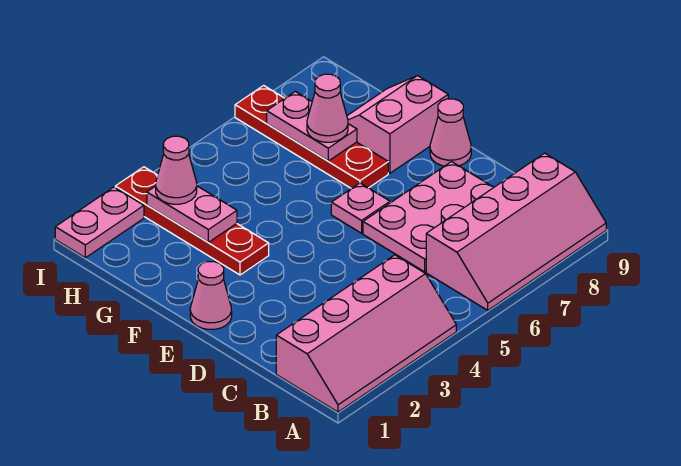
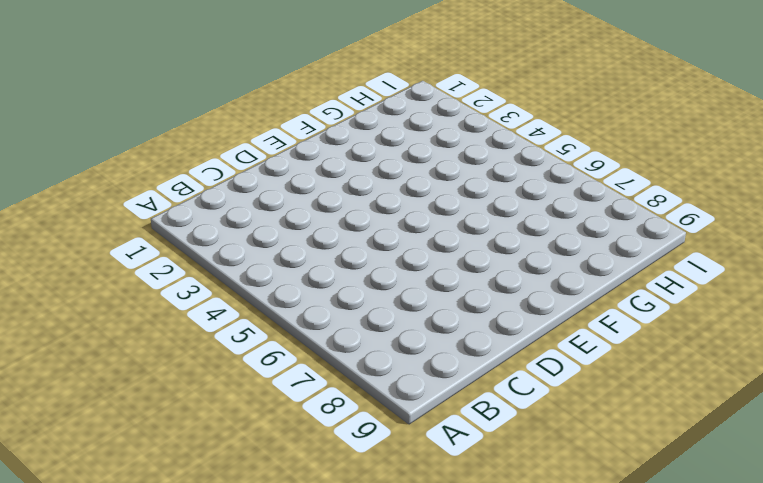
none -> pink slope A1:B4 level 1 top B
none -> pink slope A6:B9 level 1 top B
none -> pink plate C6:D8 level 1

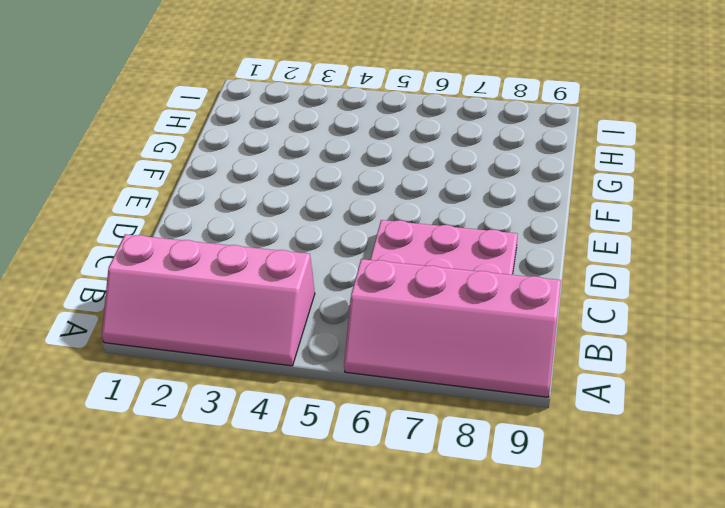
none -> pink cone E1 level 1
none -> pink plate E6 level 1
none -> pink cone E9 level 1

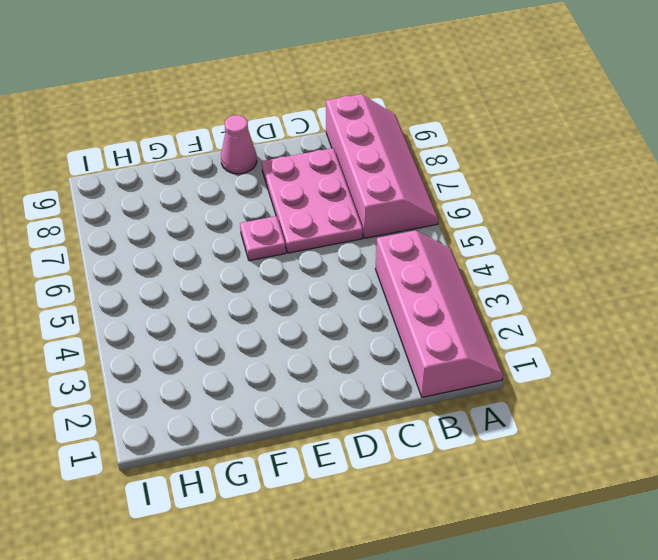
none -> pink cone E1 level 1
none -> red plate F3:I3 level 1
none -> red plate F7:I7 level 1

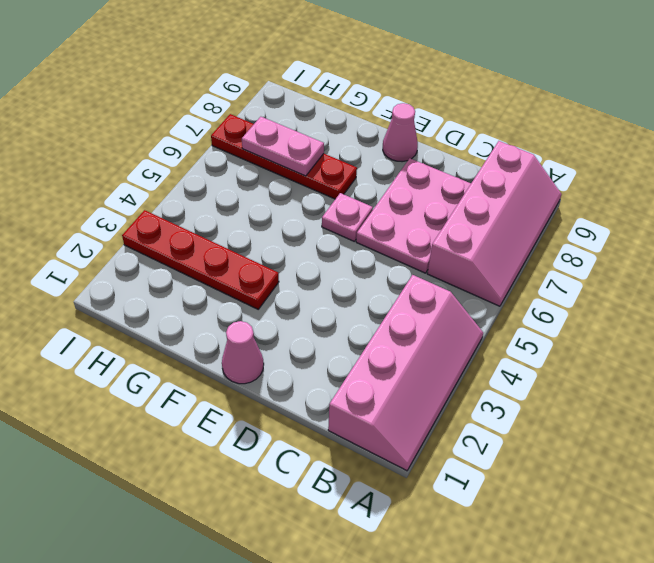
none -> pink slope F8:G9 level 1 top F
none -> pink plate I1:I2 level 1
none -> pink plate G3:H3 level 2

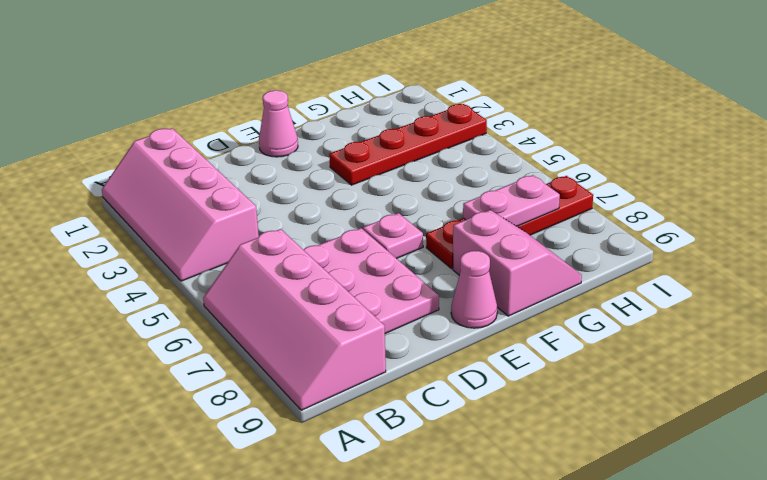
none -> pink plate I1:I2 level 1
none -> pink plate G3:H3 level 2
none -> pink cone G7 level 3

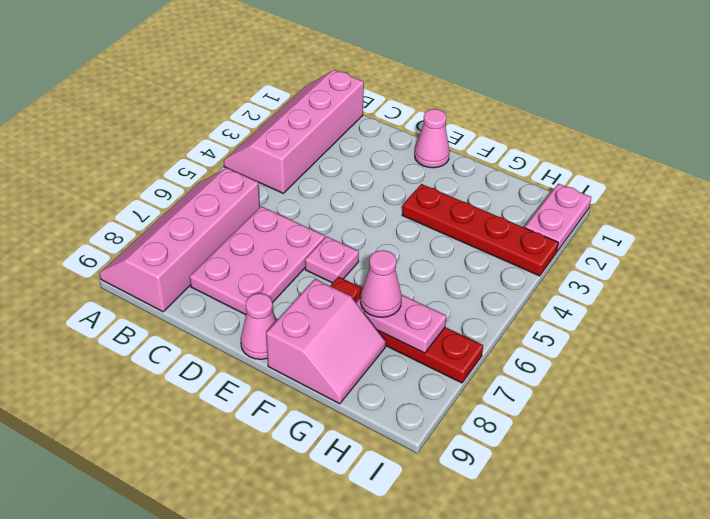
none -> pink plate G3:H3 level 2
none -> pink cone H3 level 3

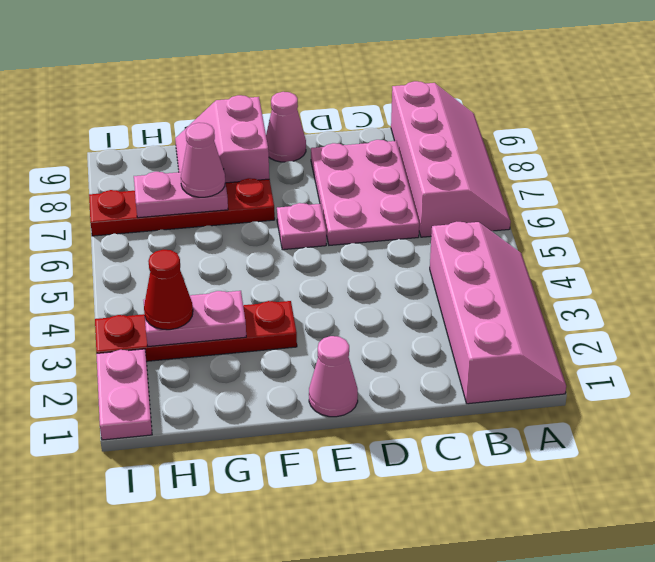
red cone H3 level 3 -> pink cone H3 level 3

